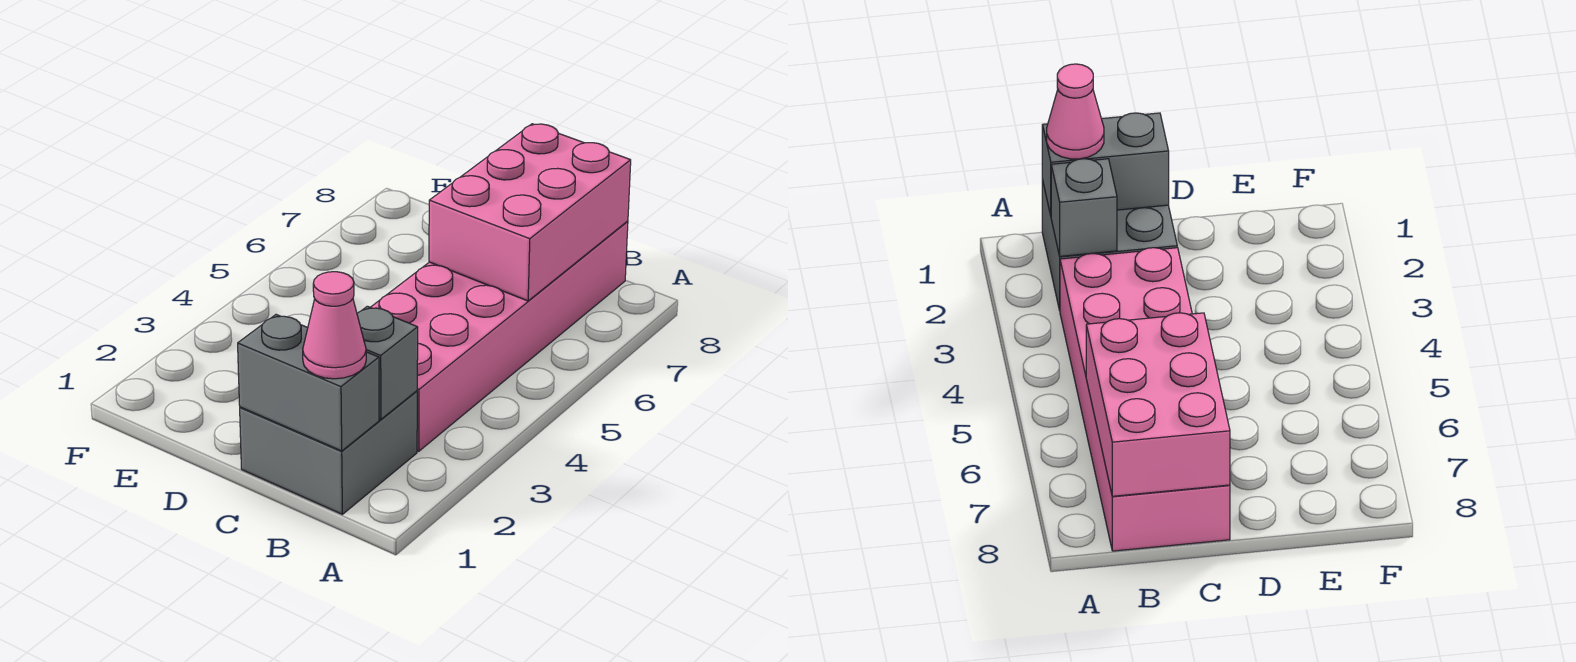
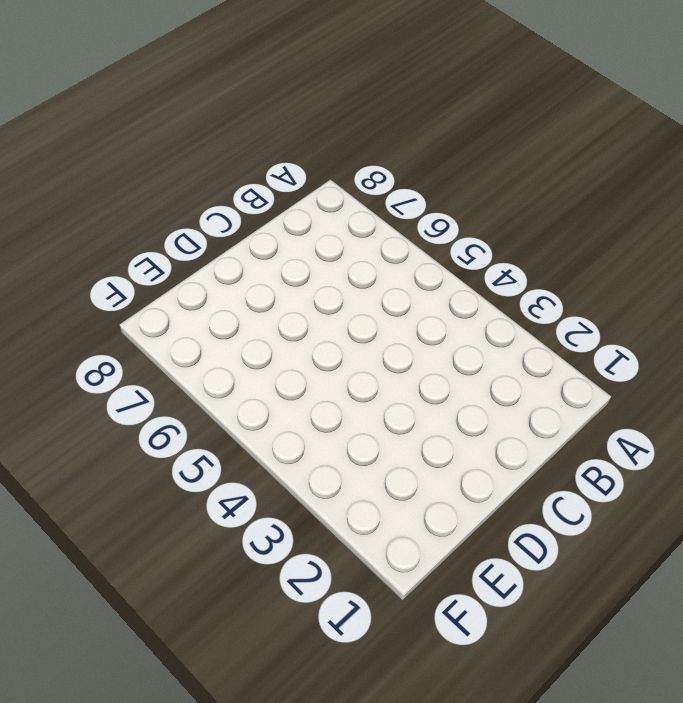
none -> grey brick B1:C2 level 1
none -> pink brick B3:C8 level 1

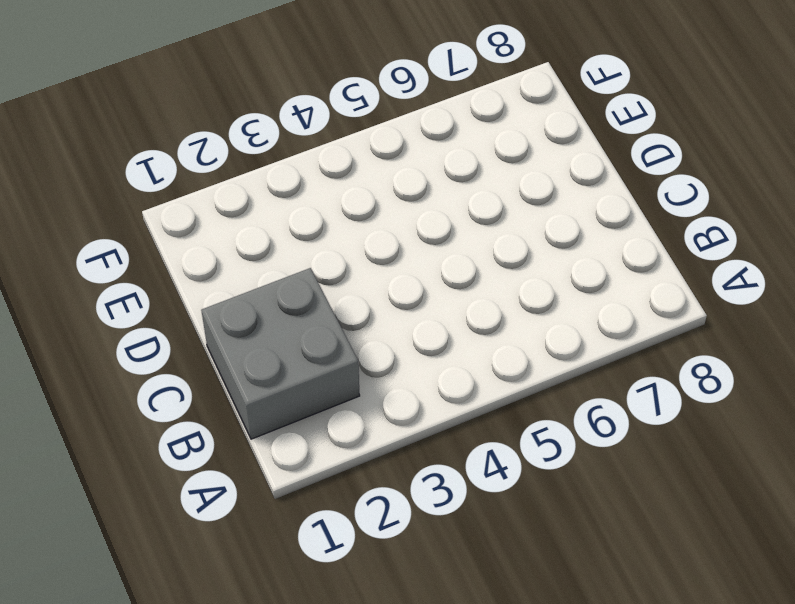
none -> pink brick B3:C8 level 1
none -> grey brick B1:C1 level 2

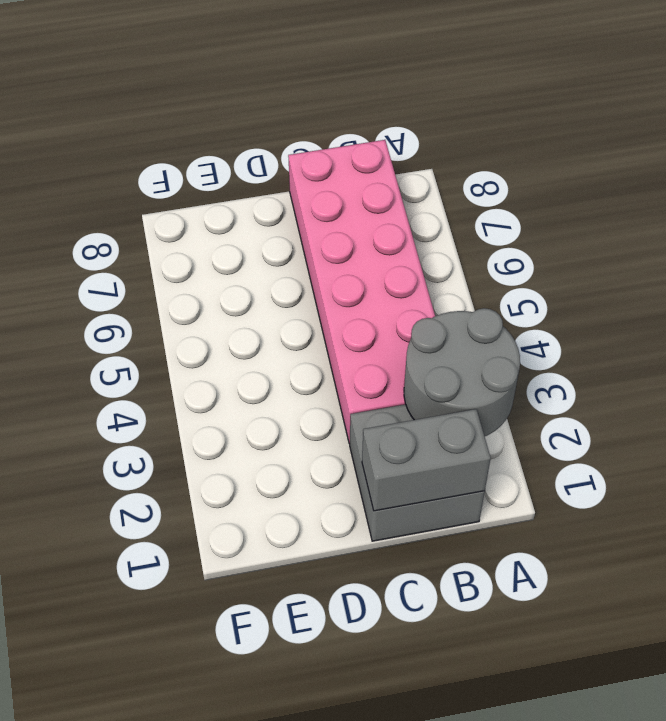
grey round brick A2:B3 level 2 -> grey brick B2 level 2
none -> pink brick B6:C8 level 2
none -> pink cone B1 level 3

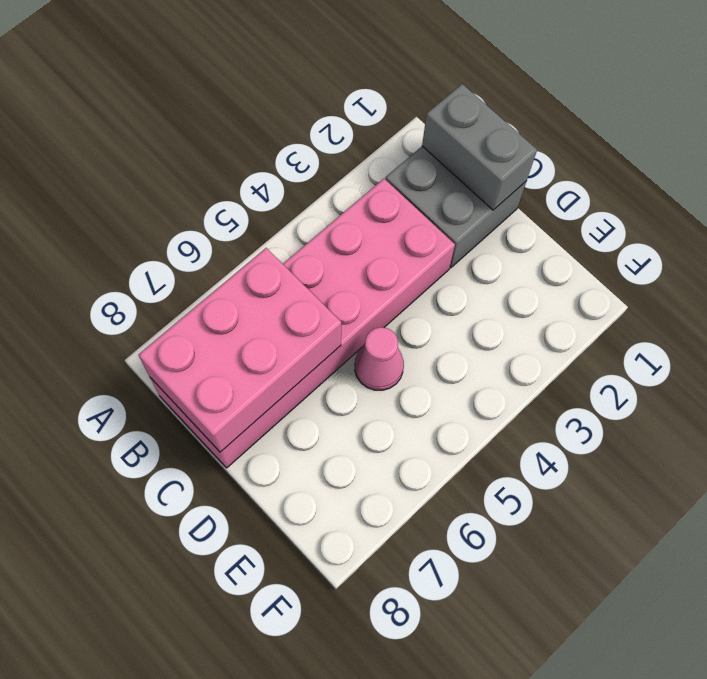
pink cone D5 level 1 -> pink cone B1 level 3
none -> grey brick B2 level 2

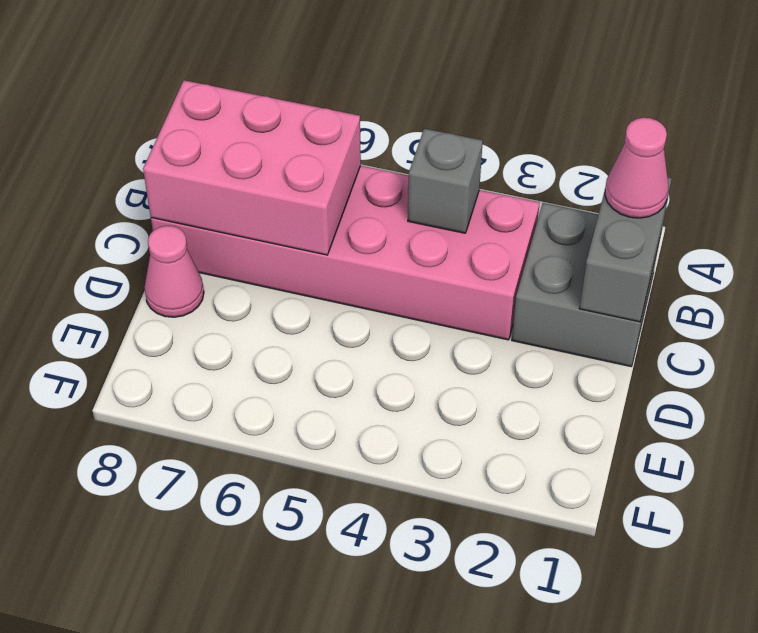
grey brick B4 level 2 -> grey brick B2 level 2
pink cone D8 level 1 -> none

